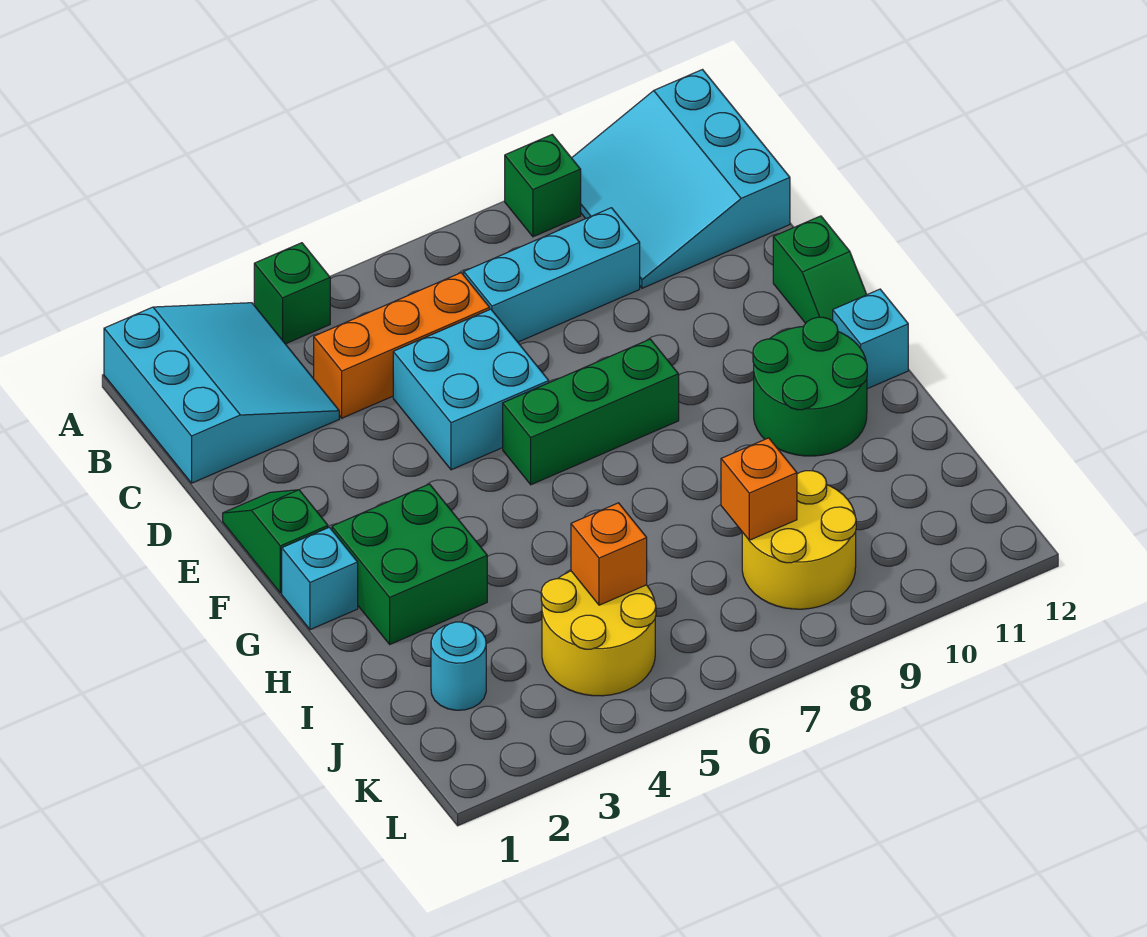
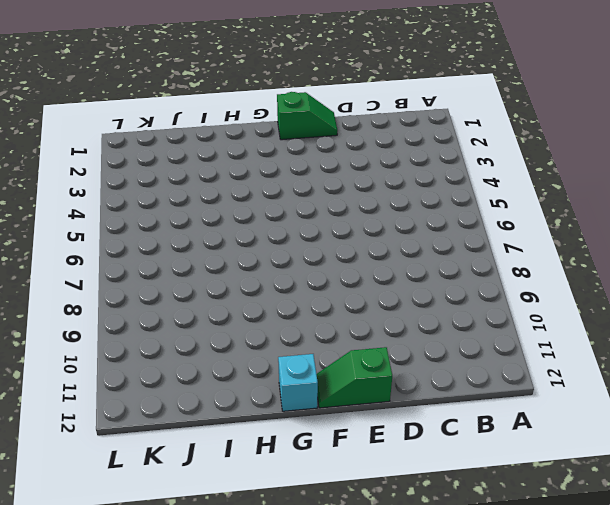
none -> cyan slope A1:C3 level 1 top 1
none -> green brick A4 level 1
none -> green brick A9 level 1

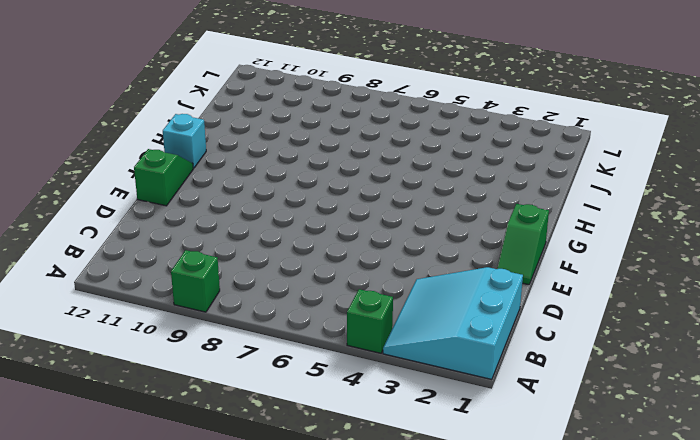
none -> cyan slope A10:C12 level 1 top 12
none -> orange brick C4:C6 level 1
none -> cyan brick C7:C9 level 1

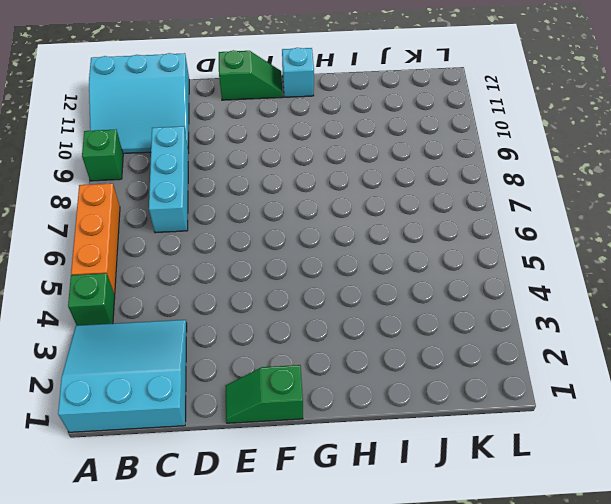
orange brick A5:A7 level 1 -> orange brick C4:C6 level 1
none -> cyan brick D5:E6 level 1
none -> green brick F6:F8 level 1
none -> cyan brick G1 level 1

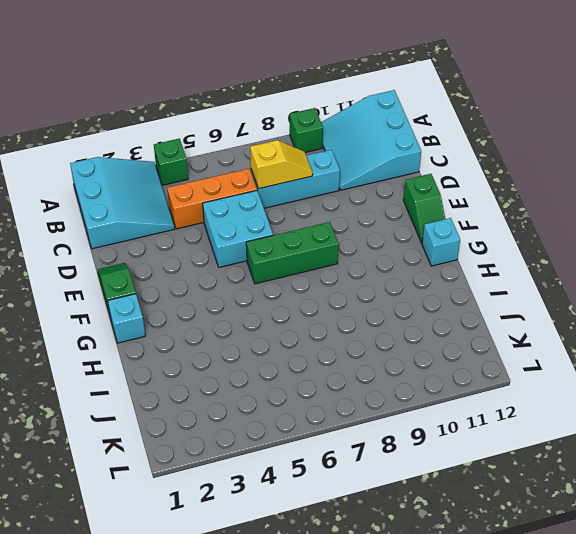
yellow slope C7:C8 level 2 top 7 -> none
none -> green brick G2:H3 level 1
none -> green round brick G10:H11 level 1
none -> cyan round brick J2 level 1

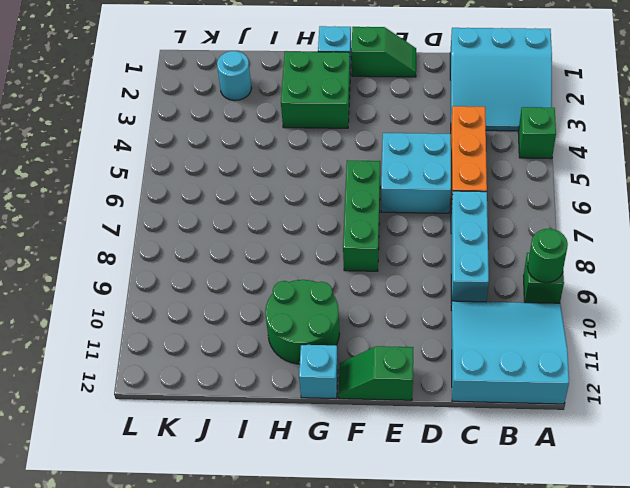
green round brick A9 level 2 -> none
none -> yellow round brick J4:K5 level 1
none -> yellow round brick J8:K9 level 1
none -> orange brick J5 level 2

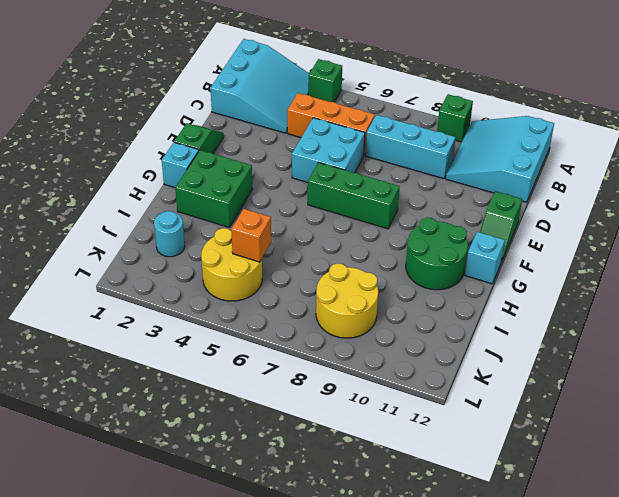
none -> orange brick J8 level 2

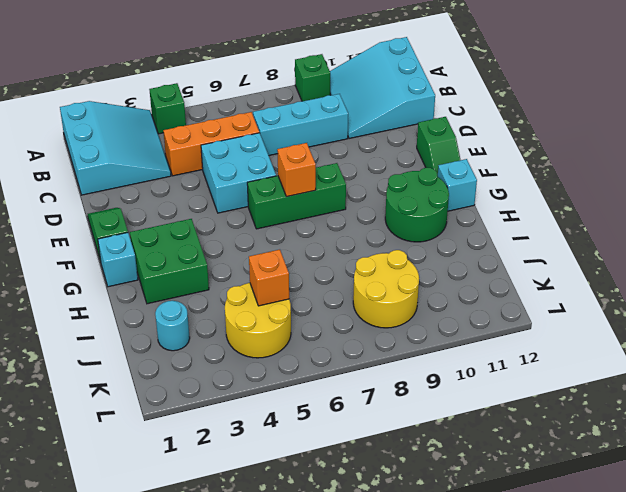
orange brick F7 level 2 -> orange brick J8 level 2

